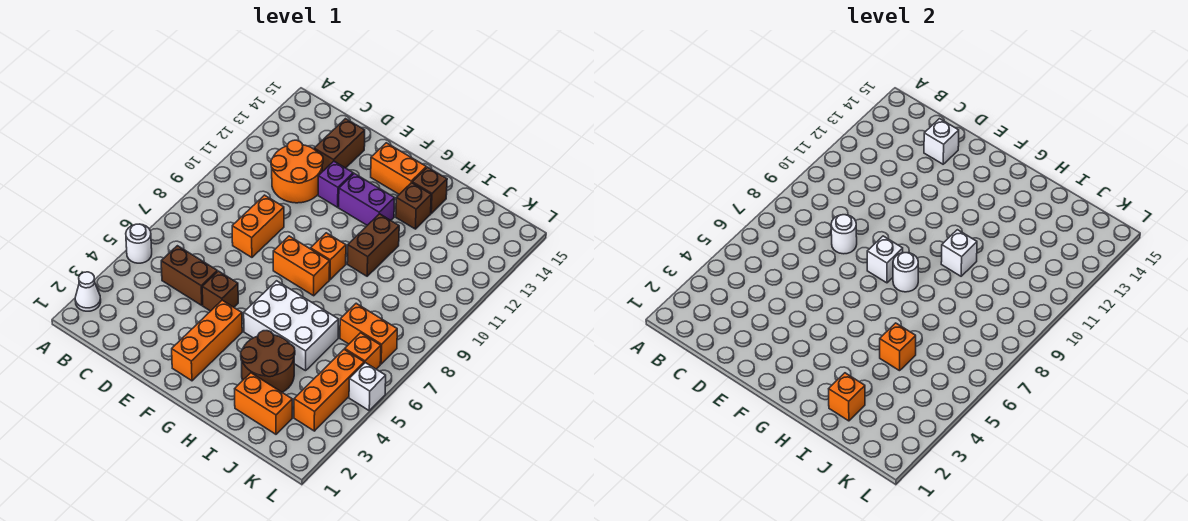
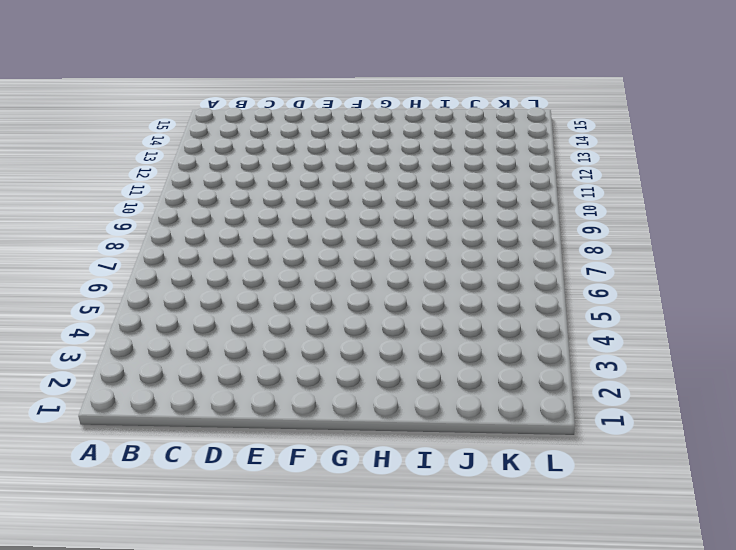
none -> white cone A2 level 1
none -> white round brick A5 level 1
none -> brown brick C5:D5 level 1
none -> orange round brick C11:D12 level 1

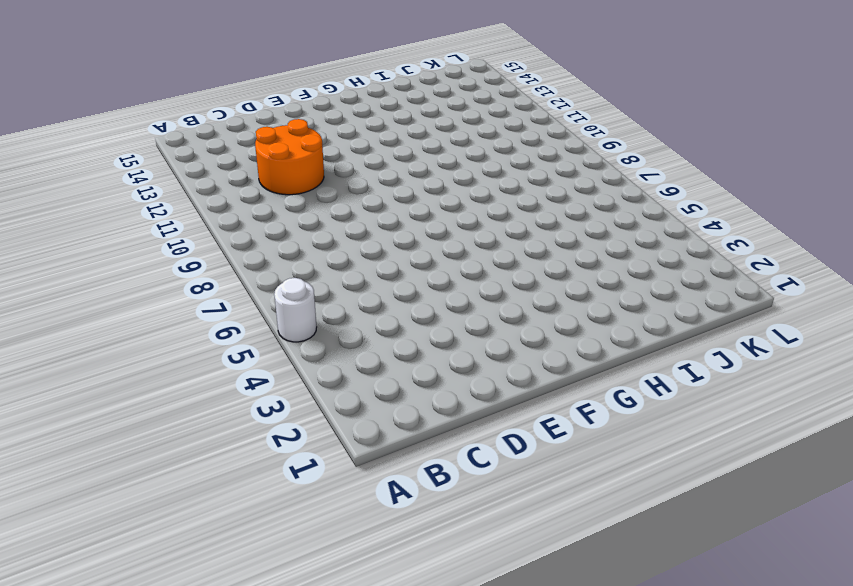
none -> white cone A2 level 1
none -> brown brick C5:D5 level 1
none -> orange brick D8:D9 level 1
none -> brown brick D13:D14 level 1

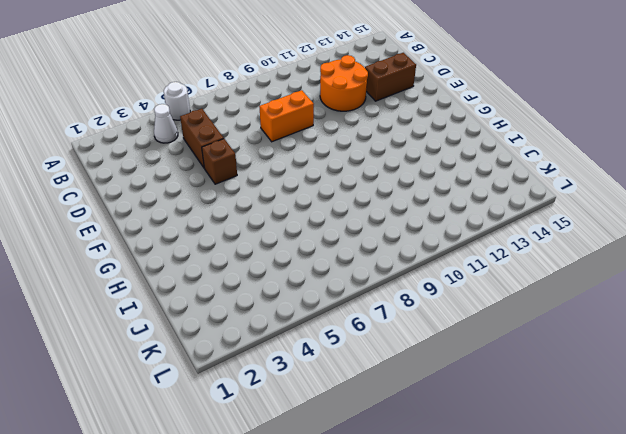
white cone B4 level 1 -> white cone A2 level 1
none -> purple brick E12 level 1
none -> orange brick F2:F4 level 1
none -> orange brick F8:G8 level 1
none -> purple brick F12:G12 level 1

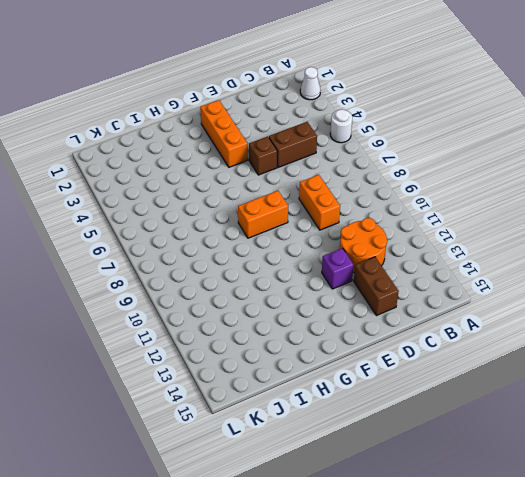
none -> purple brick F12:G12 level 1
none -> orange brick F14:G14 level 1
none -> white brick G5:I6 level 1
none -> orange brick G9 level 1

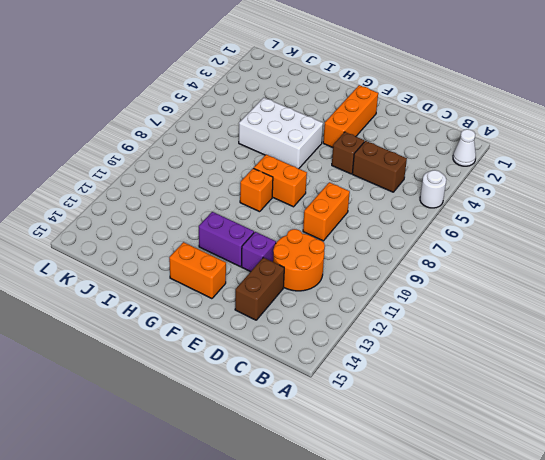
none -> brown round brick H3:I4 level 1
none -> brown brick H10:H11 level 1
none -> brown brick H13 level 1
none -> brown brick H14 level 1

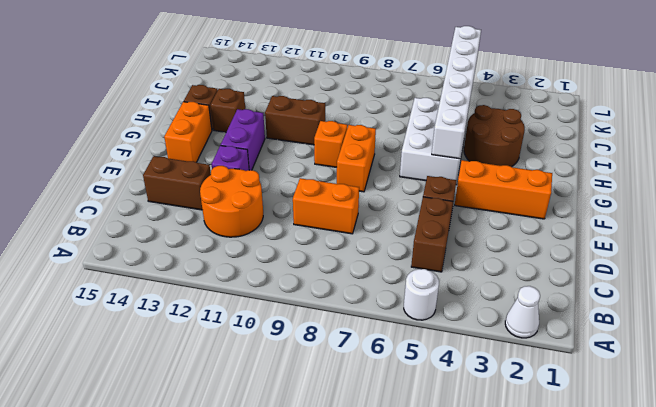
white brick G5:L5 level 2 -> orange brick I5 level 2
none -> orange brick I2:J2 level 1
none -> orange brick J7:K7 level 1
none -> orange brick K3:K5 level 1
none -> orange brick K6 level 1

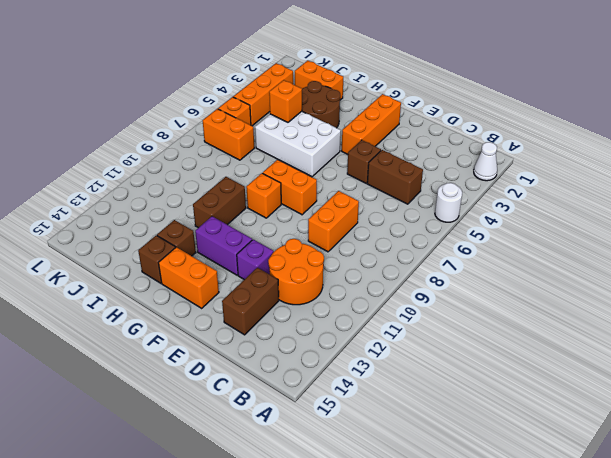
none -> white brick L5 level 1
none -> white round brick D8 level 2
none -> white brick D14 level 2
none -> white brick F8 level 2

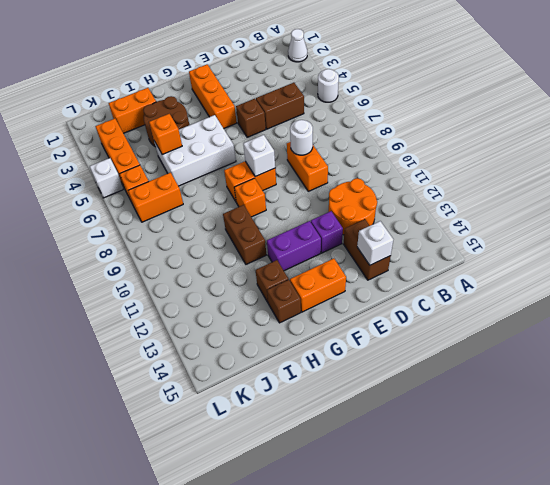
none -> white round brick G8 level 2
none -> white brick H10 level 2
none -> orange brick I2 level 2

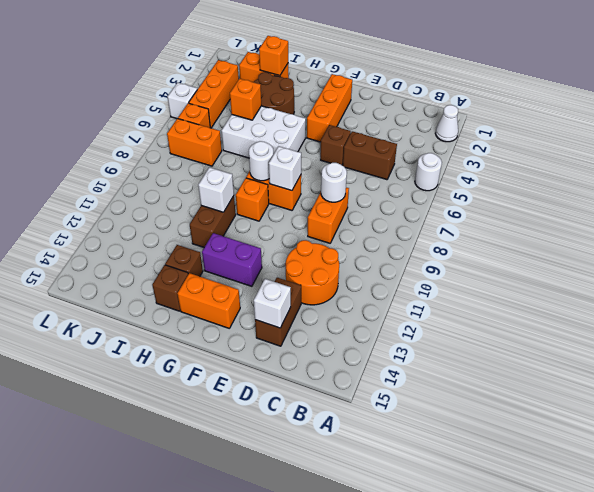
none -> purple brick E12 level 1

